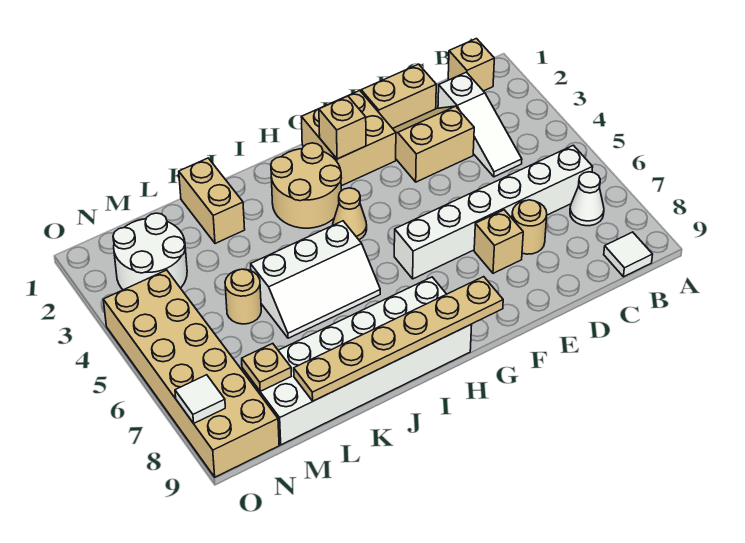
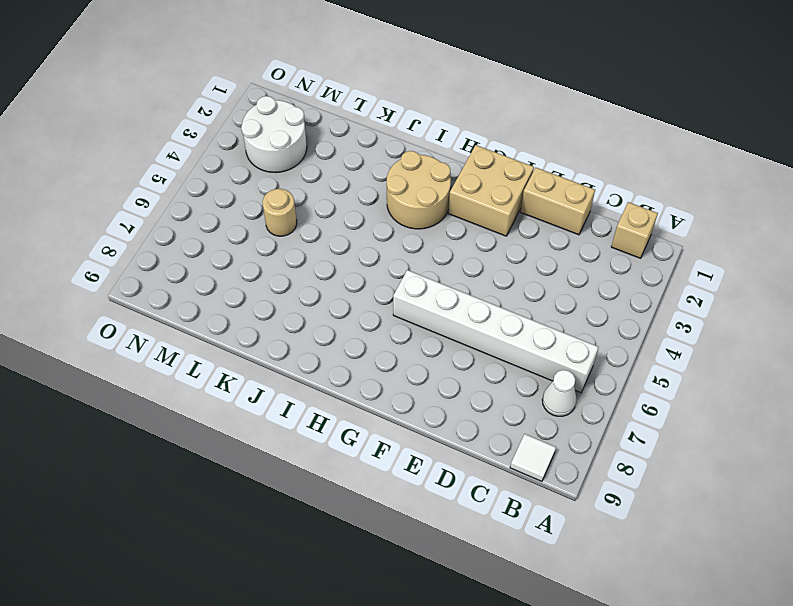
none -> white slope C2:C4 level 1 top 2
none -> tan slope D2:E3 level 1 top 3
none -> tan round brick D7 level 1

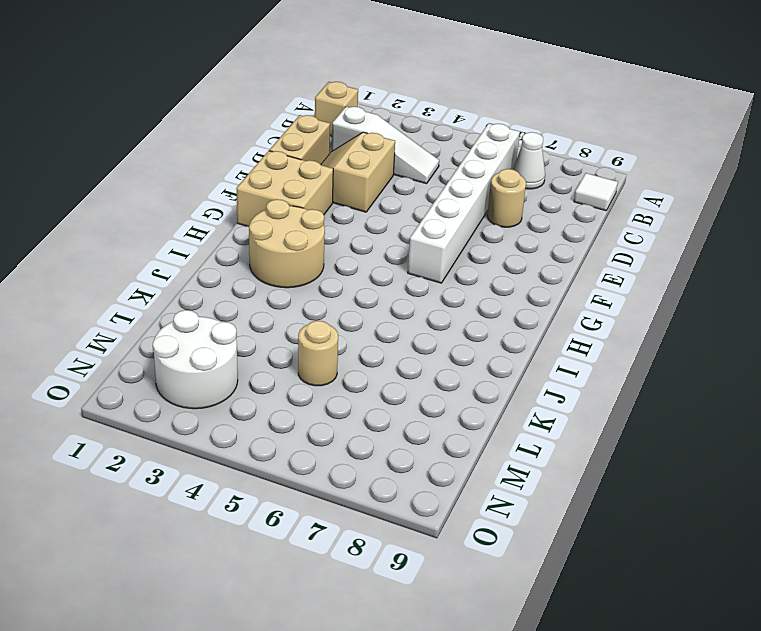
none -> tan brick E7 level 1
none -> tan cone H4 level 1
none -> white brick H8:M9 level 1

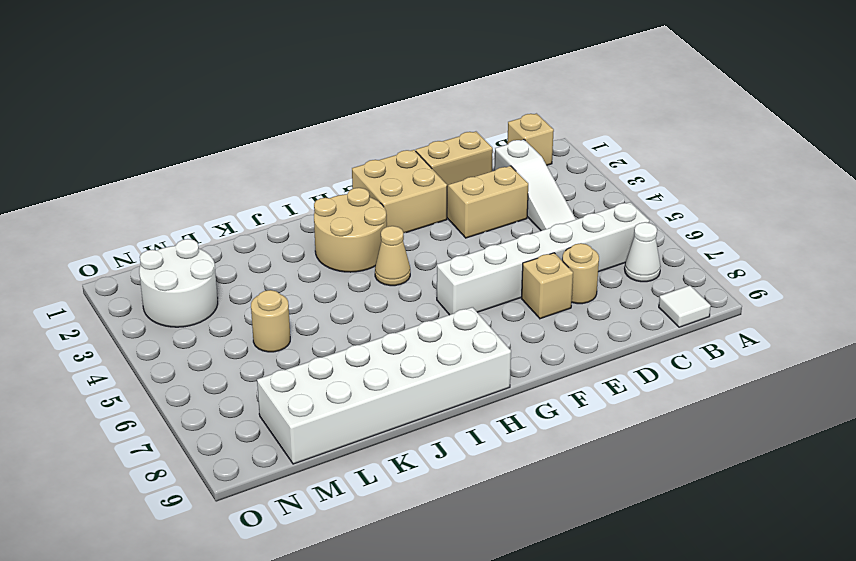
none -> white slope I5:K6 level 1 top 5
none -> tan brick K1:K2 level 1
none -> tan brick N4:O9 level 1

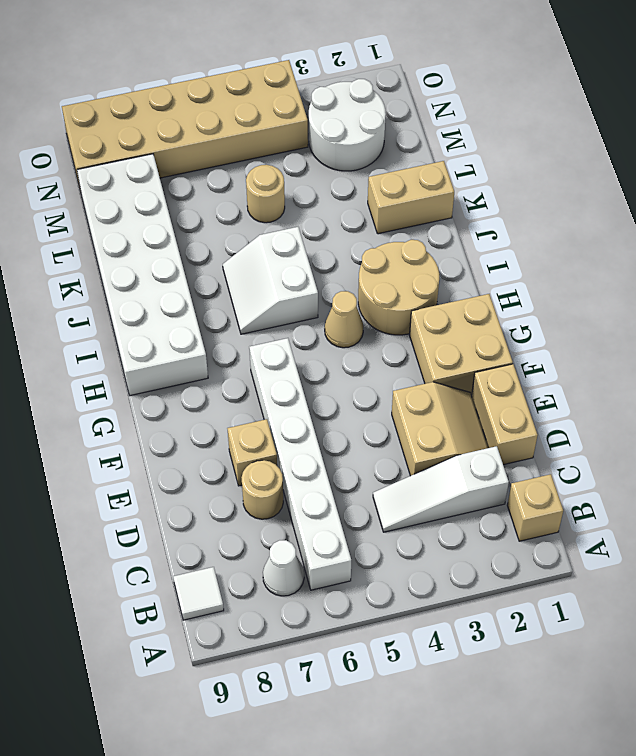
white slope I5:J6 level 1 top 5 -> white slope I5:K6 level 1 top 5
none -> tan brick G2 level 2
none -> tan plate G9:L9 level 2
none -> tan plate M8 level 2

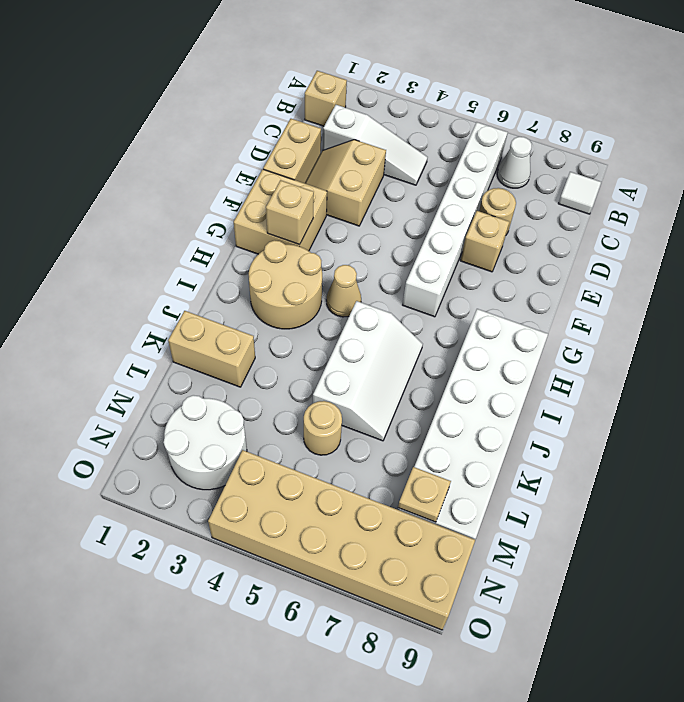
none -> tan plate G9:L9 level 2
none -> white tile O8 level 2

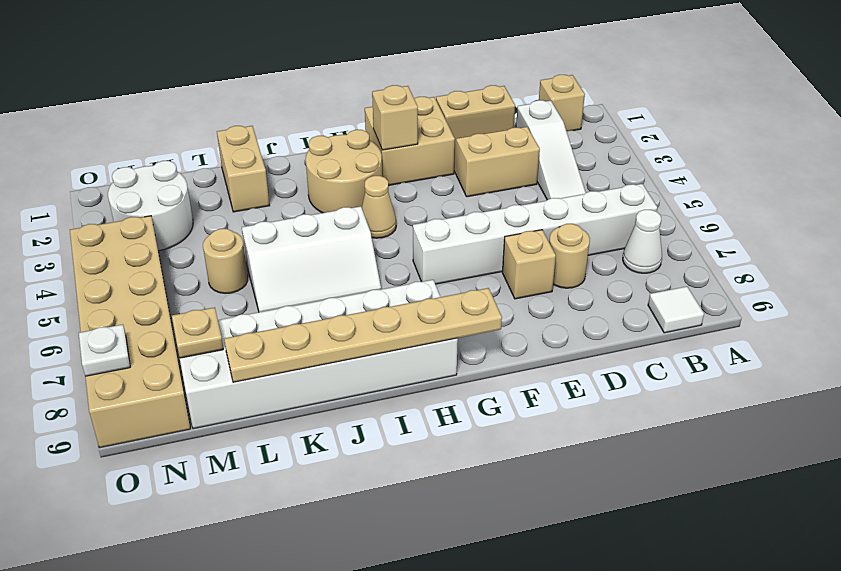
white plate O8 level 2 -> white tile O8 level 2

